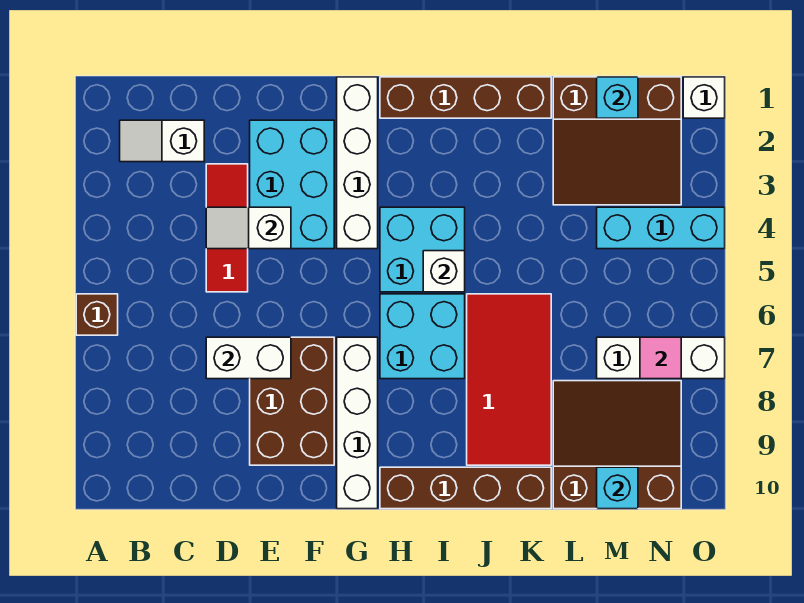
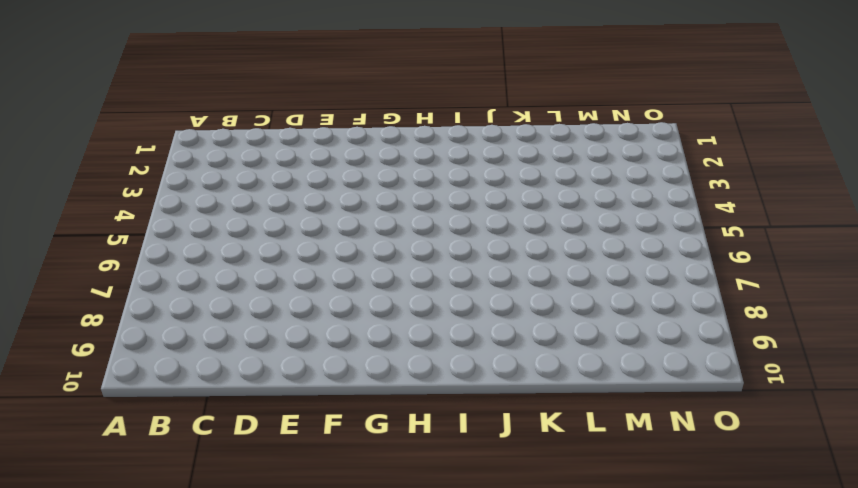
none -> brown brick A6 level 1
none -> white slope B2:C2 level 1 top C
none -> red tile D3:D5 level 1

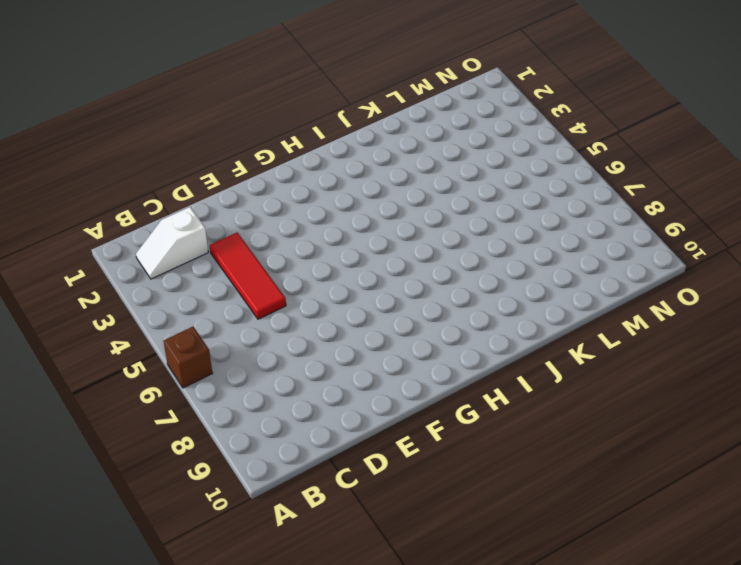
none -> cyan brick E2:F4 level 1
none -> brown brick E7:F9 level 1
none -> white brick G1:G4 level 1

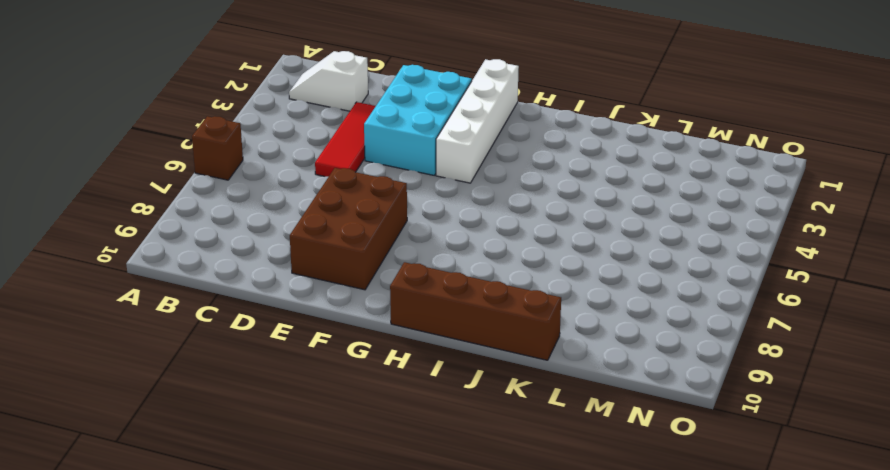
none -> white brick G7:G10 level 1
none -> brown brick H1:K1 level 1
none -> cyan brick H4:I5 level 1

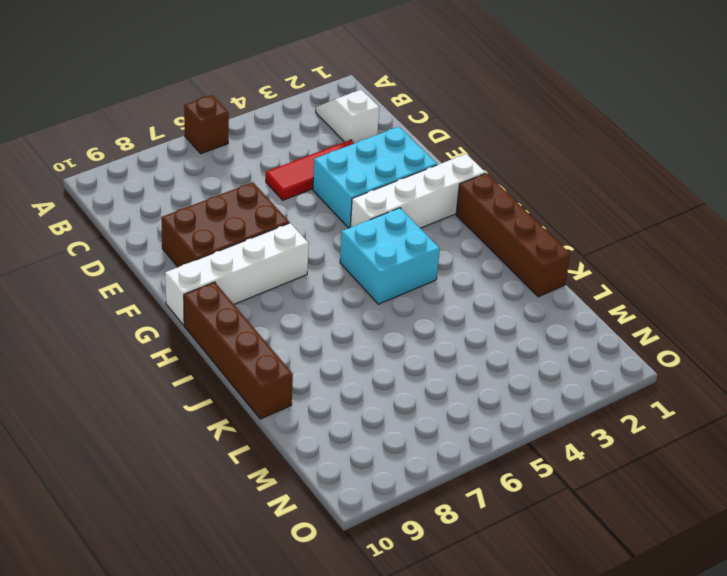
none -> cyan brick H6:I7 level 1
none -> red tile J6:K9 level 1
none -> brown slope L1:N3 level 1 top 1

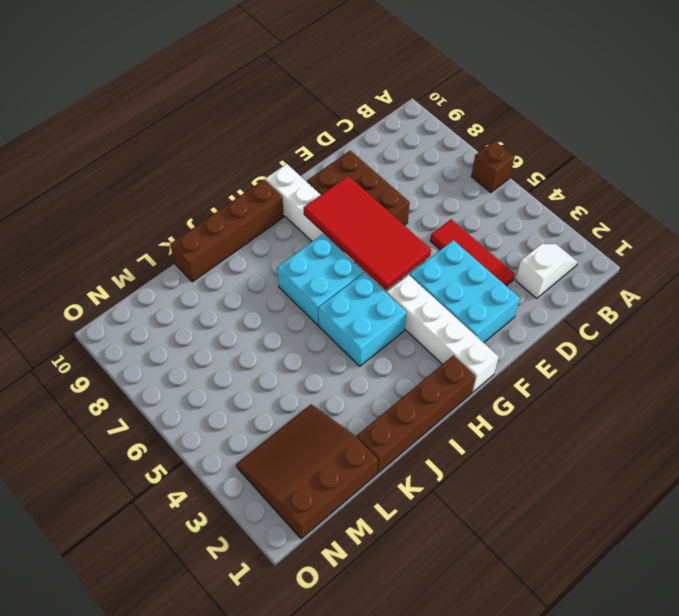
red tile F5:G8 level 2 -> red tile J6:K9 level 1
none -> brown slope L8:N10 level 1 top 10
none -> cyan brick M4:O4 level 1
none -> white brick M7:O7 level 1

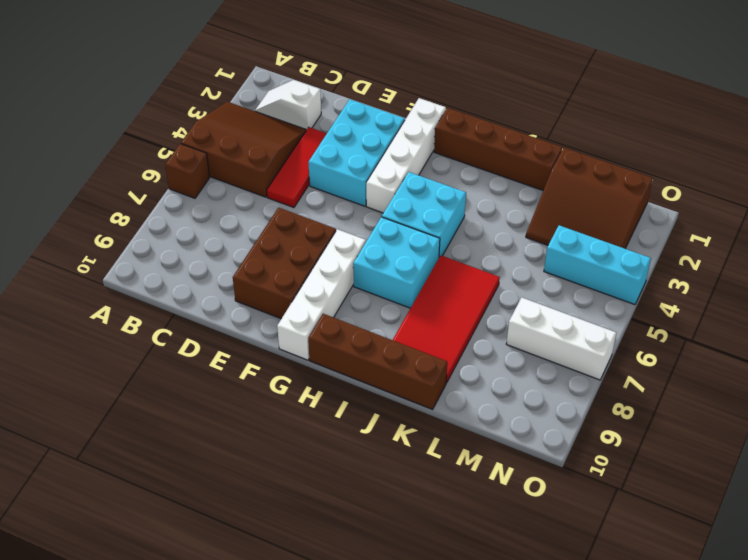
brown slope A3:C5 level 1 top 5 -> brown slope L8:N10 level 1 top 10
none -> white brick O1 level 1
none -> white slope D4:E4 level 2 top E
none -> white brick D7:E7 level 2

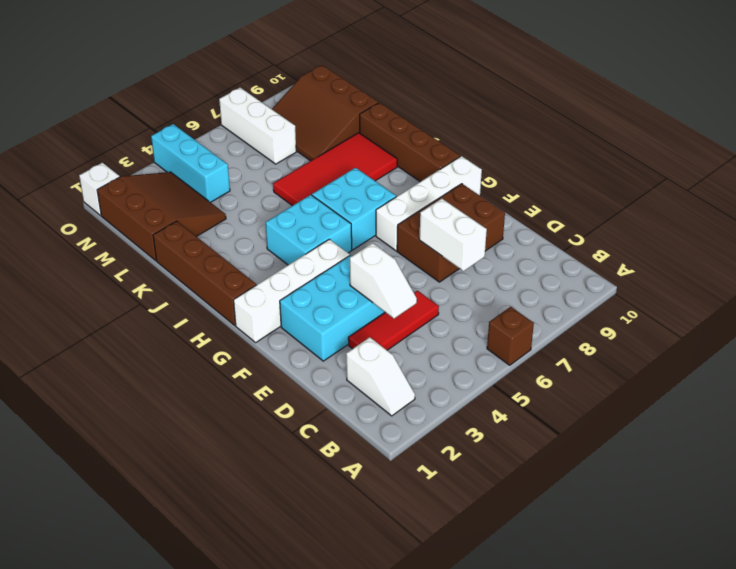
none -> white brick I5 level 2
none -> cyan brick M1 level 2
none -> cyan brick M10 level 2

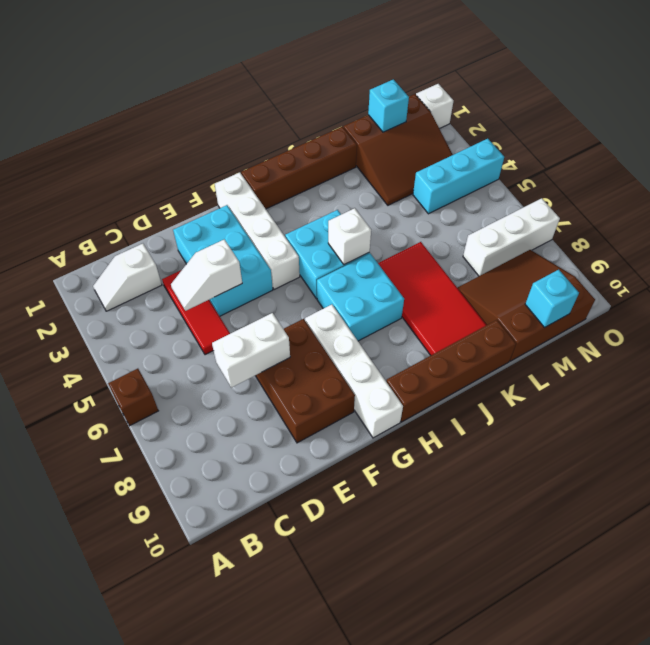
none -> pink tile N7 level 2

